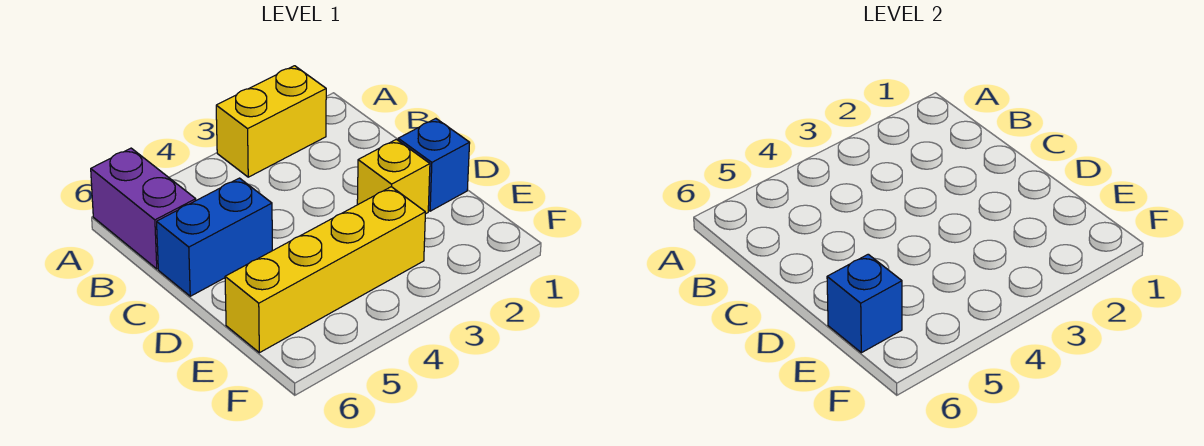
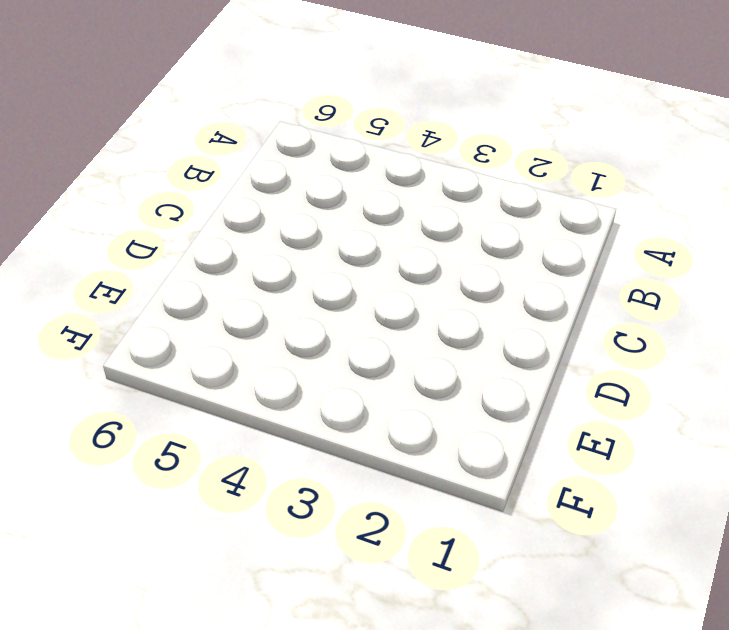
none -> yellow brick A2:A3 level 1
none -> purple brick A6:B6 level 1

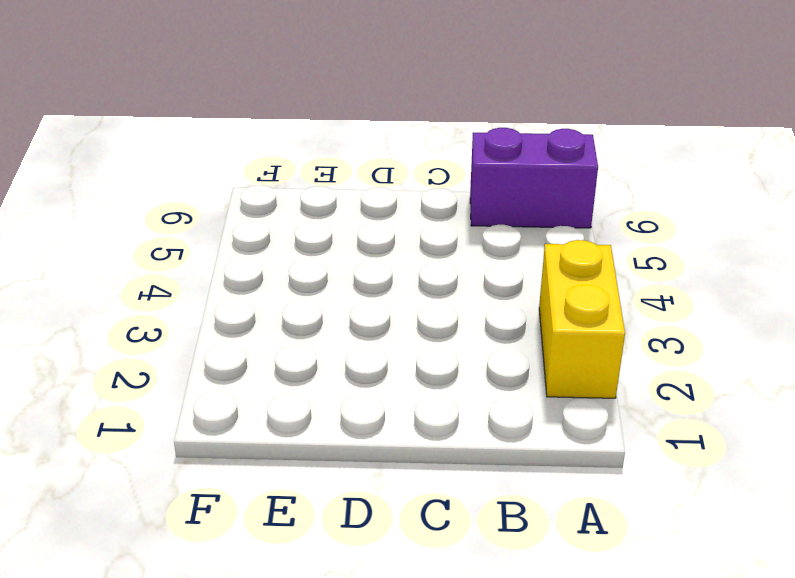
none -> blue brick C5:C6 level 1
none -> blue brick D1 level 1

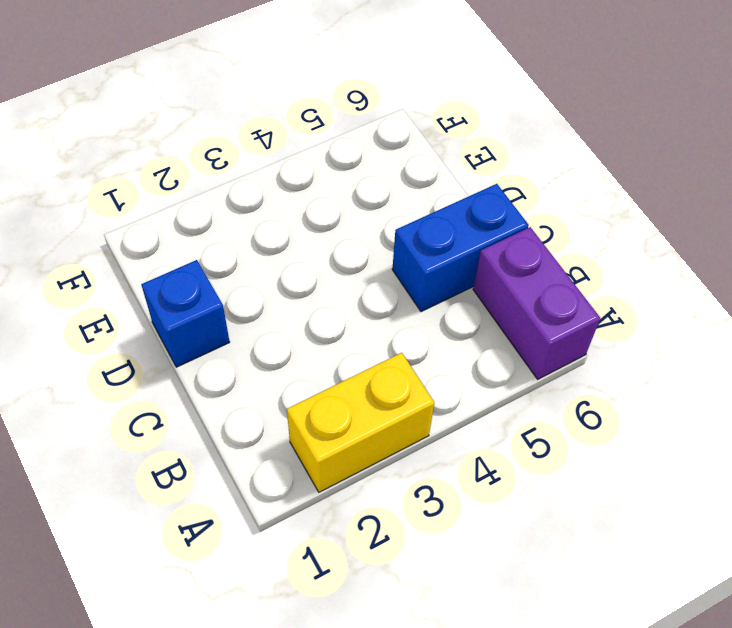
none -> yellow brick D2 level 1
none -> yellow brick E3:E6 level 1

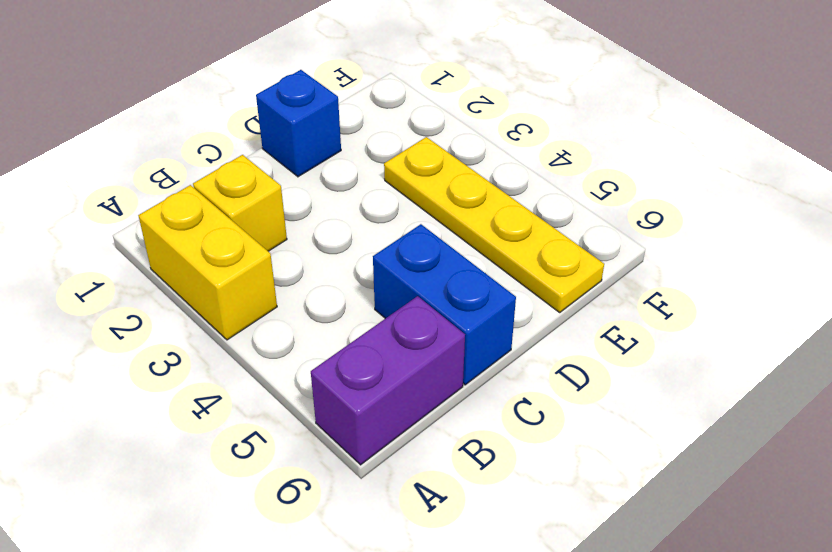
yellow brick B2 level 1 -> yellow brick D2 level 1
yellow plate E3:E6 level 1 -> yellow brick E3:E6 level 1
none -> blue brick E6 level 2

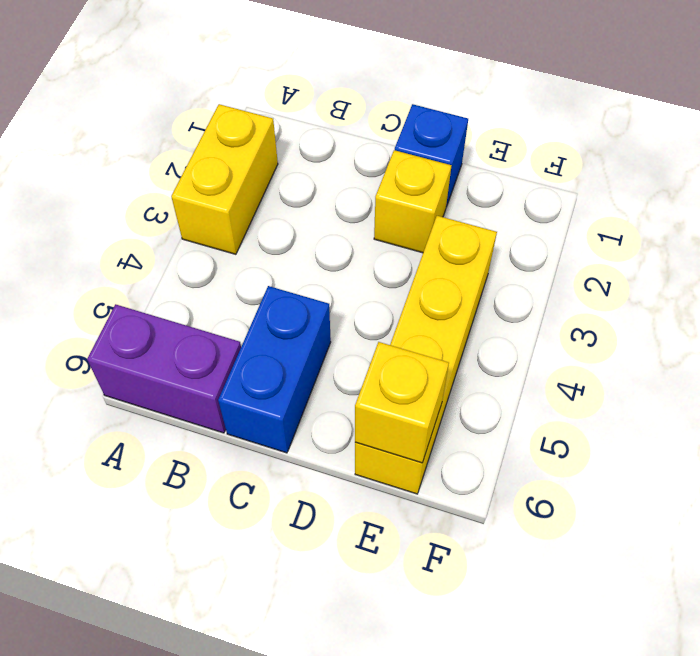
yellow brick E6 level 2 -> blue brick E6 level 2

